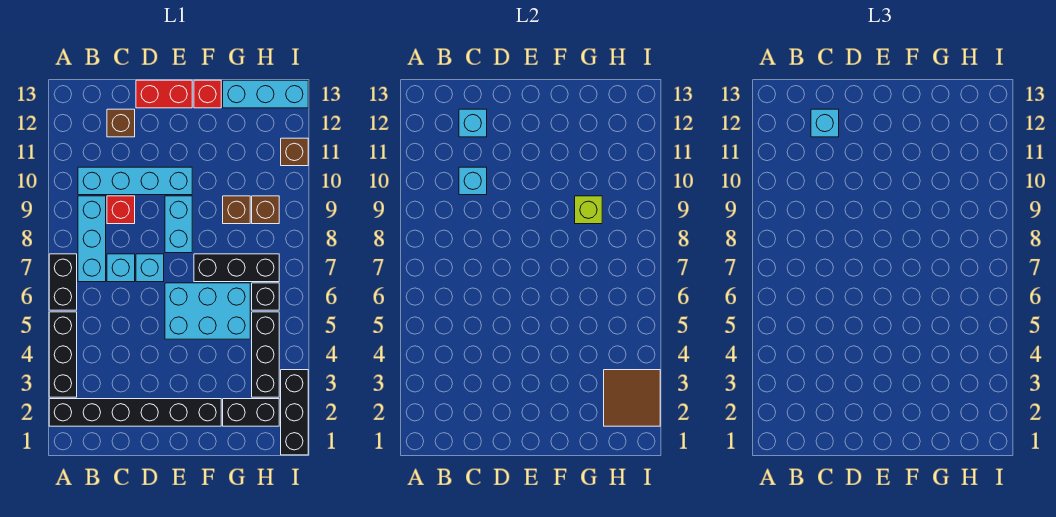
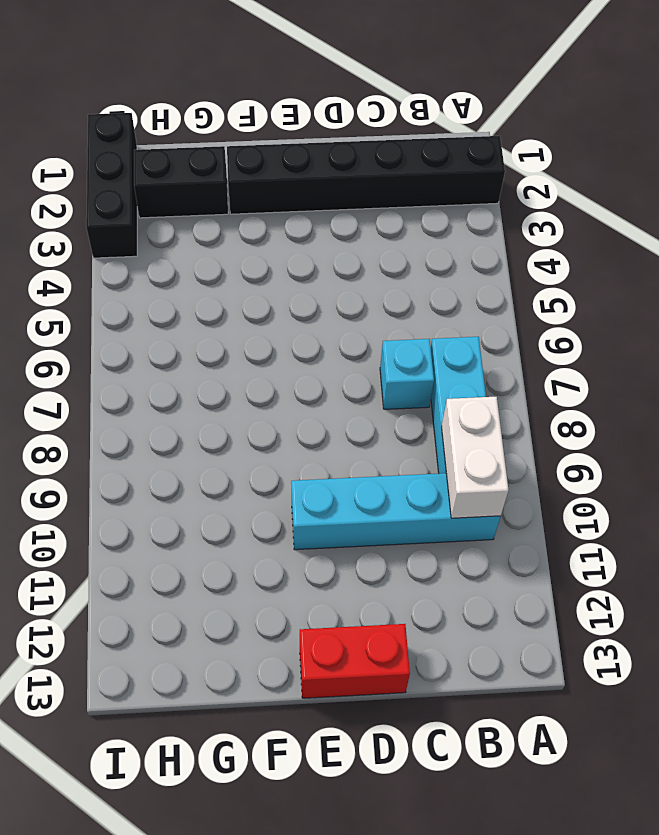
white brick B9:B10 level 2 -> none
none -> black brick A3:A5 level 1
none -> black brick A6:A7 level 1
none -> red brick C9 level 1

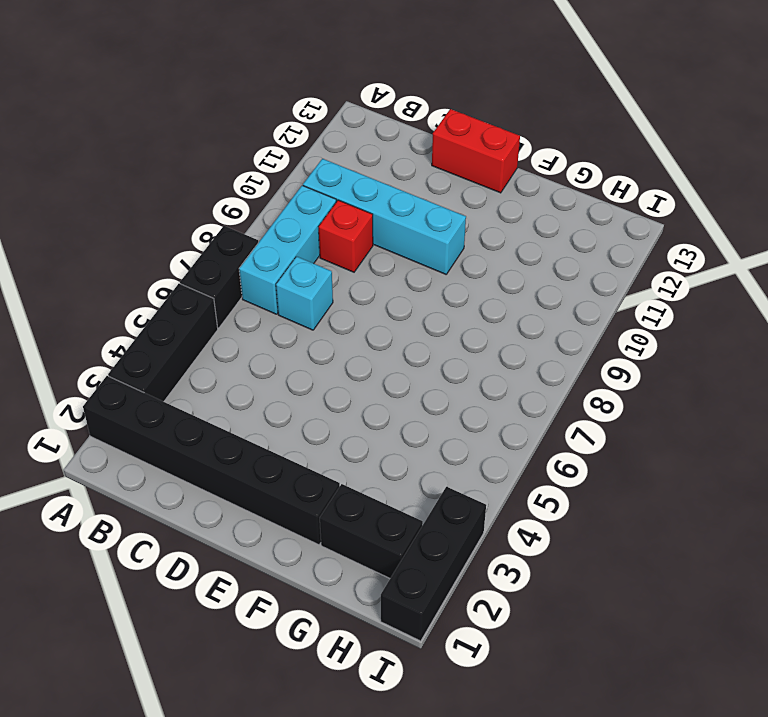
none -> brown brick C12 level 1
none -> cyan brick D7 level 1
none -> cyan brick E5:G6 level 1

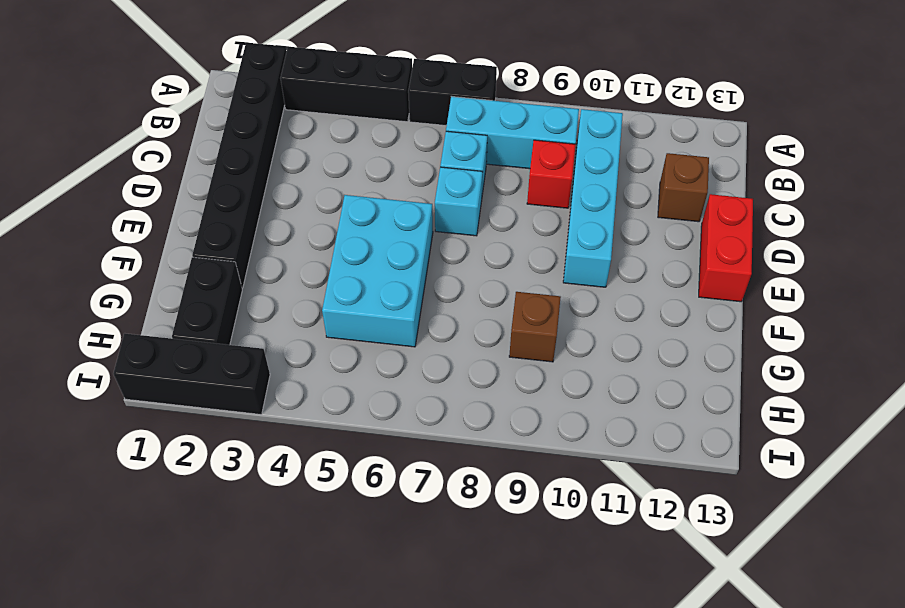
none -> cyan brick E8:E9 level 1
none -> black brick F7:H7 level 1
none -> red brick F13 level 1

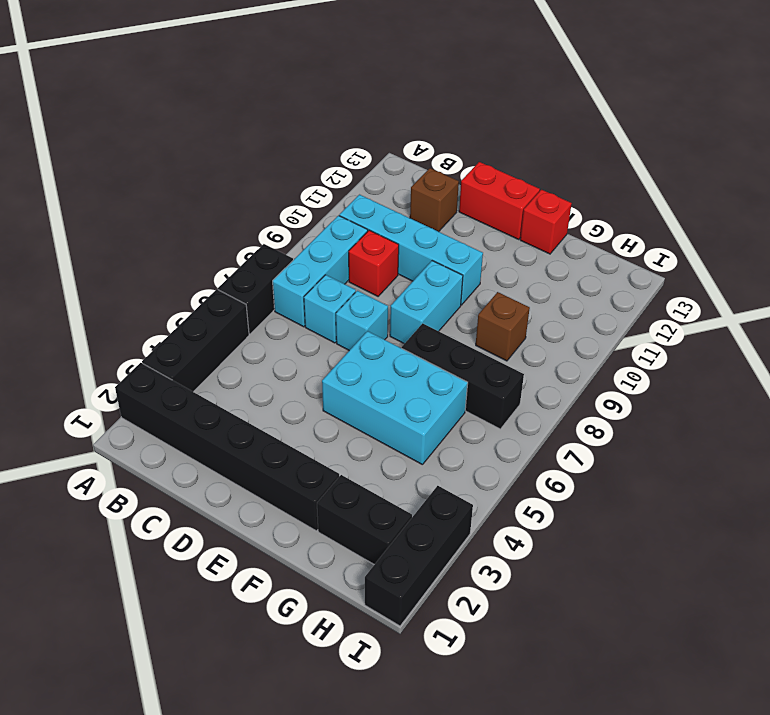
none -> cyan brick G13:I13 level 1
none -> black brick H3:H5 level 1
none -> black brick H6 level 1

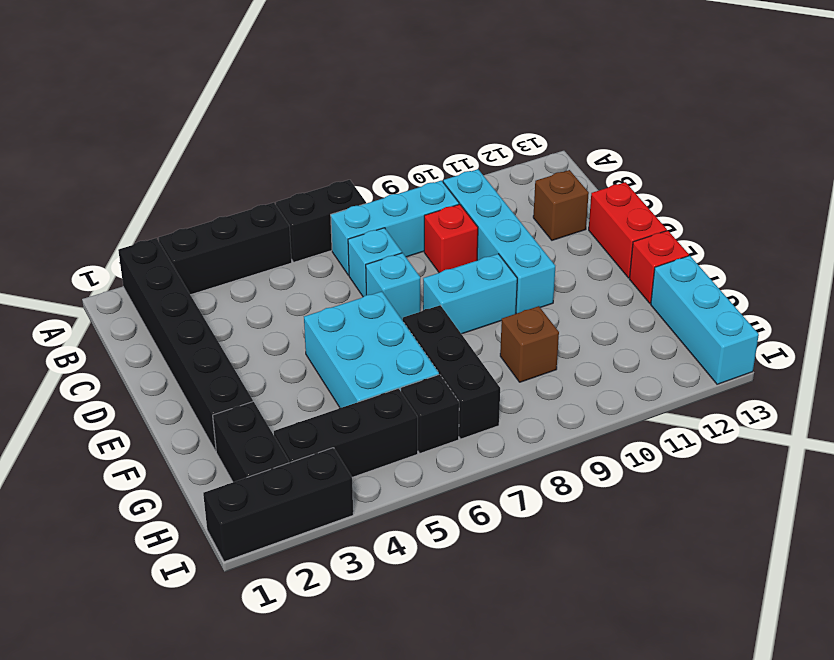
none -> brown brick H9 level 1
none -> brown brick I11 level 1
none -> cyan brick C10 level 2

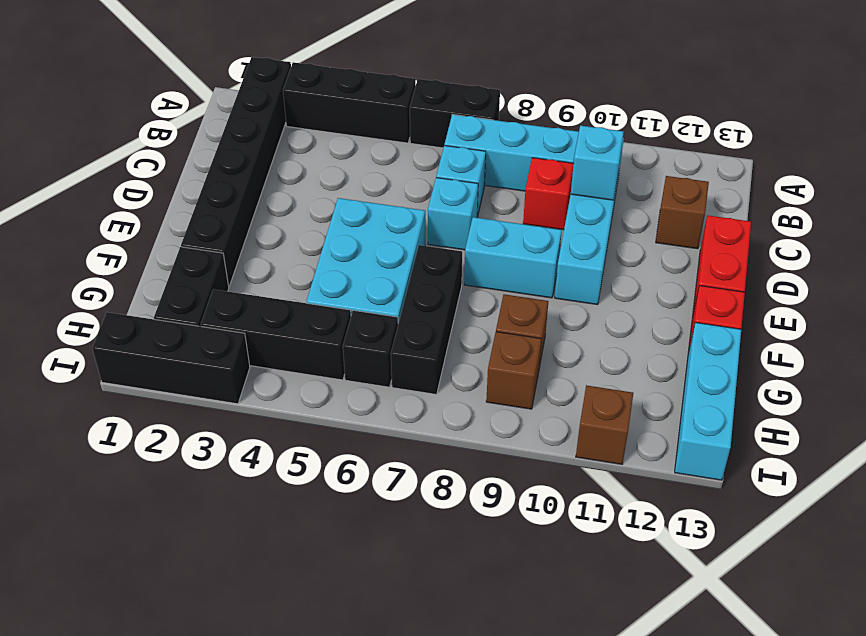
none -> cyan brick C12 level 2
none -> lime brick G9 level 2
none -> brown tile H2:I3 level 2

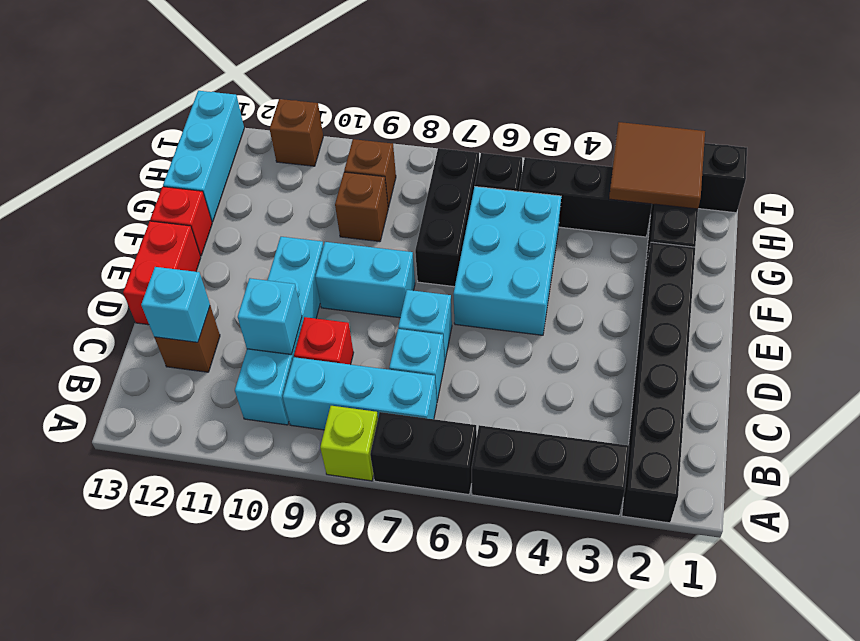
lime brick A8 level 1 -> lime brick G9 level 2
none -> cyan brick C12 level 3

